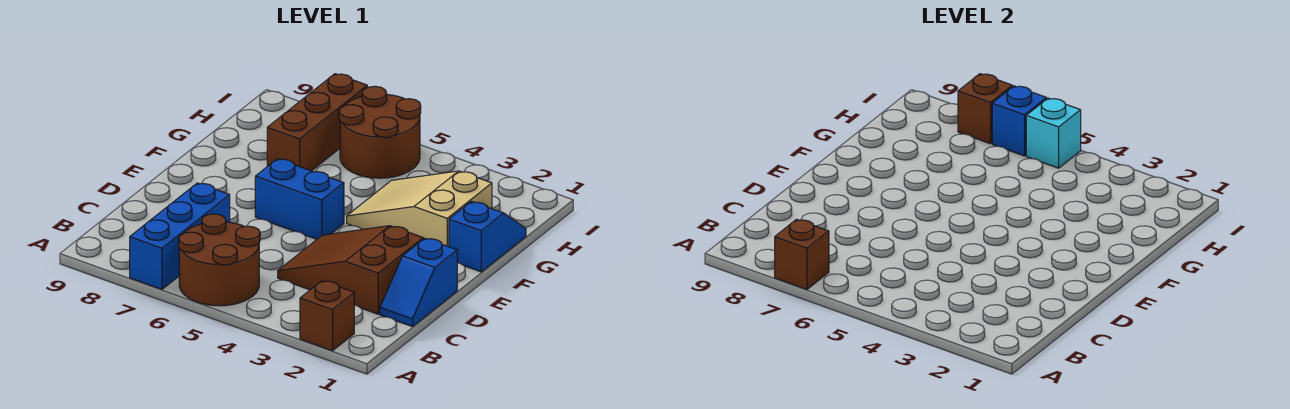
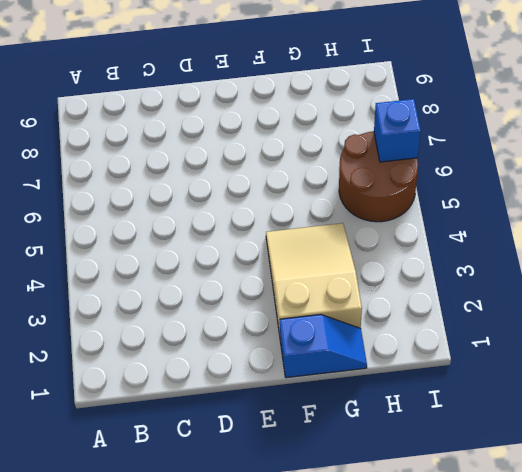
none -> brown brick A2 level 1
none -> brown round brick A5:B6 level 1
none -> blue brick A7:C7 level 1

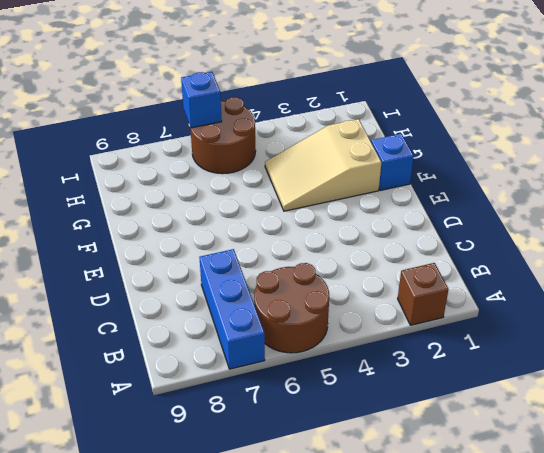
none -> blue slope C1:D1 level 1 top D
none -> brown slope C2:D4 level 1 top 2
none -> blue brick E5:E6 level 1

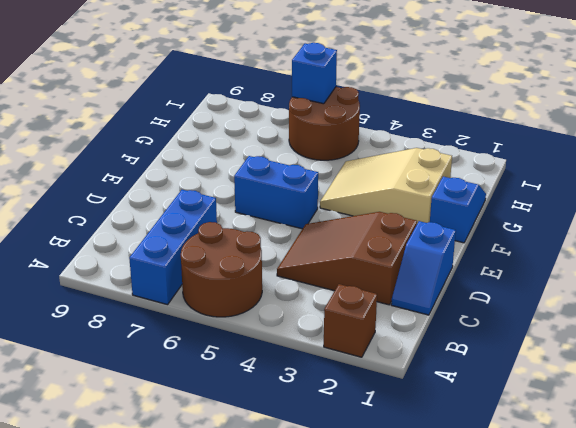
none -> brown brick G7:I7 level 1
none -> brown brick A7 level 2
none -> cyan brick I5 level 2

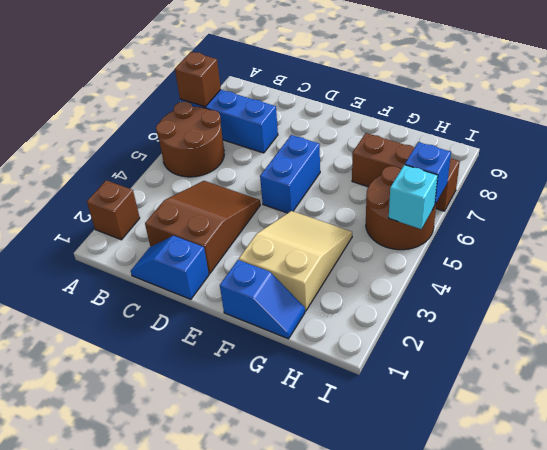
none -> brown brick I7 level 2

